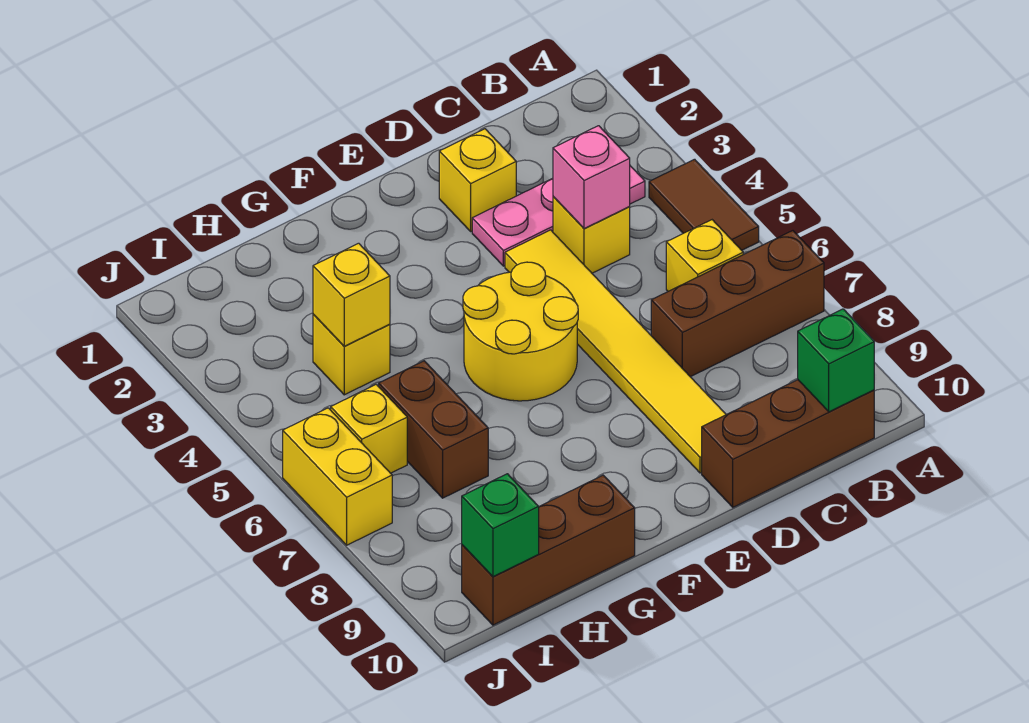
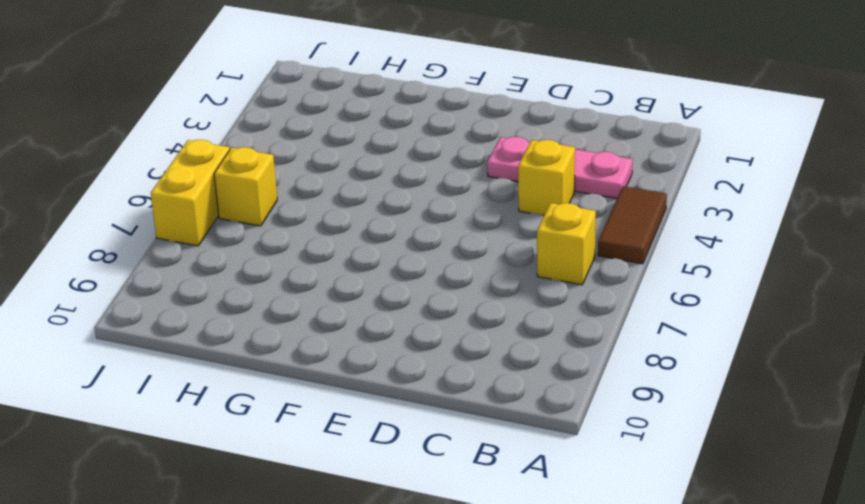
none -> brown brick A7:C7 level 1
none -> brown brick B10:D10 level 1
none -> yellow brick D2 level 1

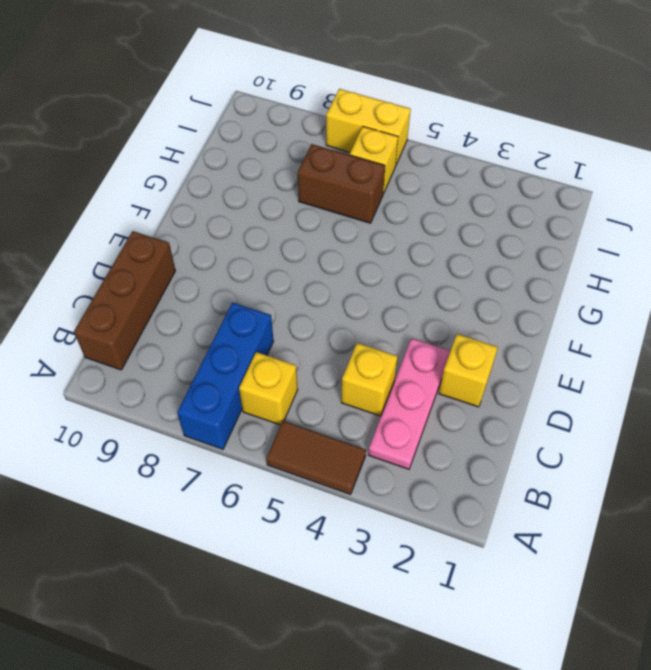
blue brick A7:C7 level 1 -> brown brick A7:C7 level 1
none -> yellow tile D4:D9 level 1
none -> yellow round brick E5:F6 level 1
none -> brown brick G10:I10 level 1

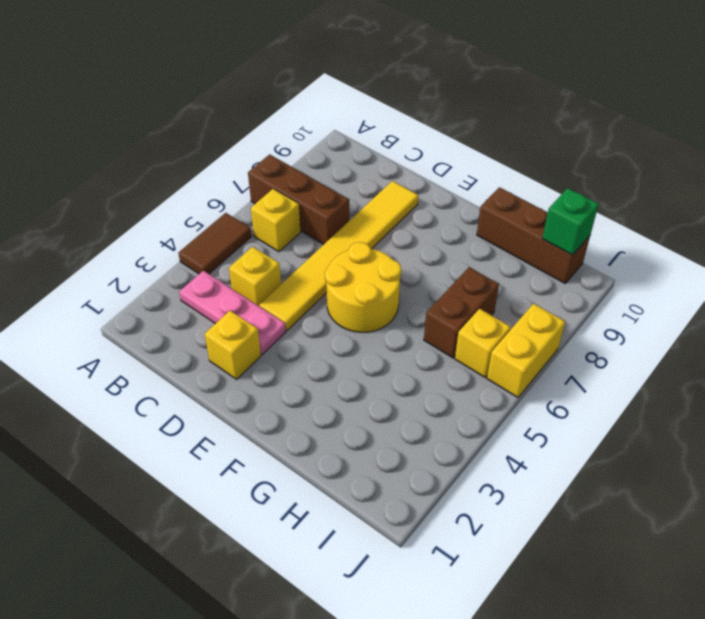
none -> brown brick B10:D10 level 1
none -> yellow brick H4 level 1
none -> green brick B10 level 2

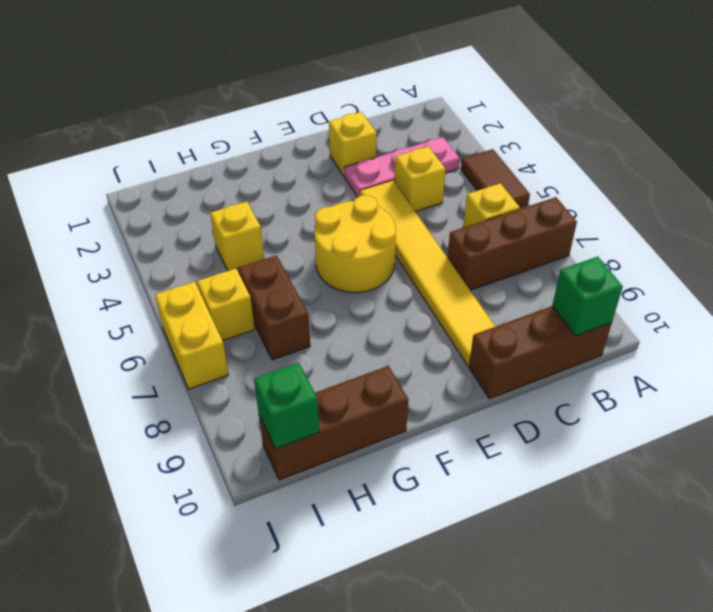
none -> pink brick C4 level 2
none -> yellow brick H4 level 2

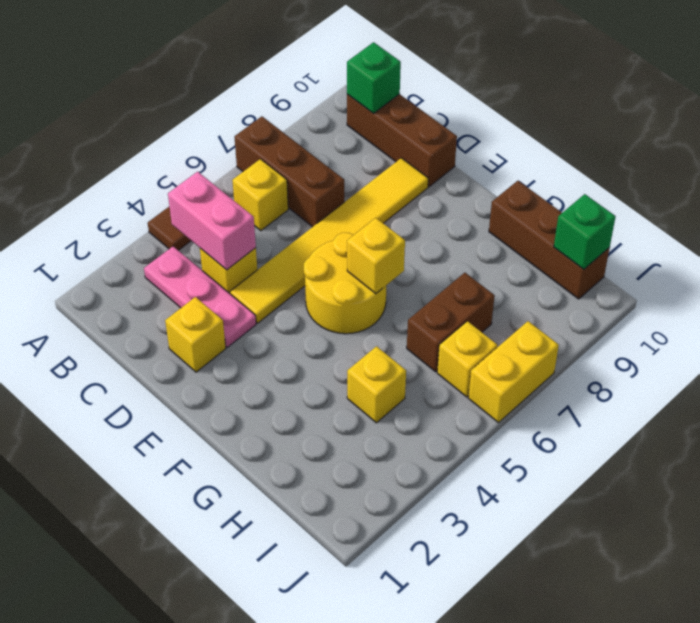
pink brick B4:C4 level 2 -> pink brick C4 level 2
yellow brick F6 level 2 -> yellow brick H4 level 2

